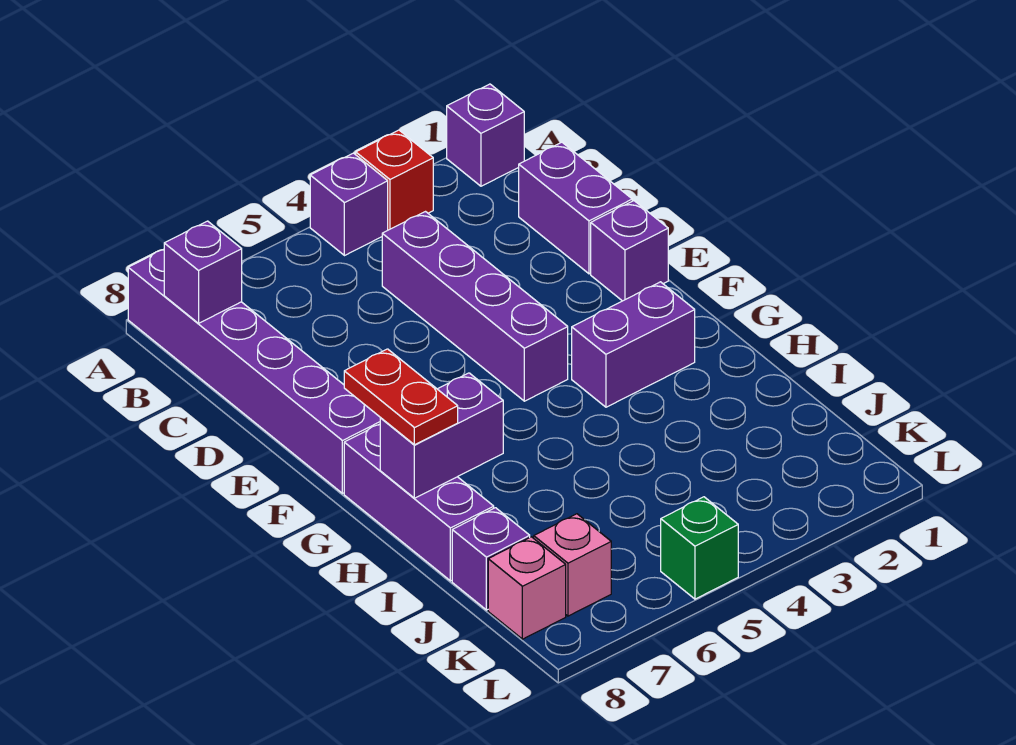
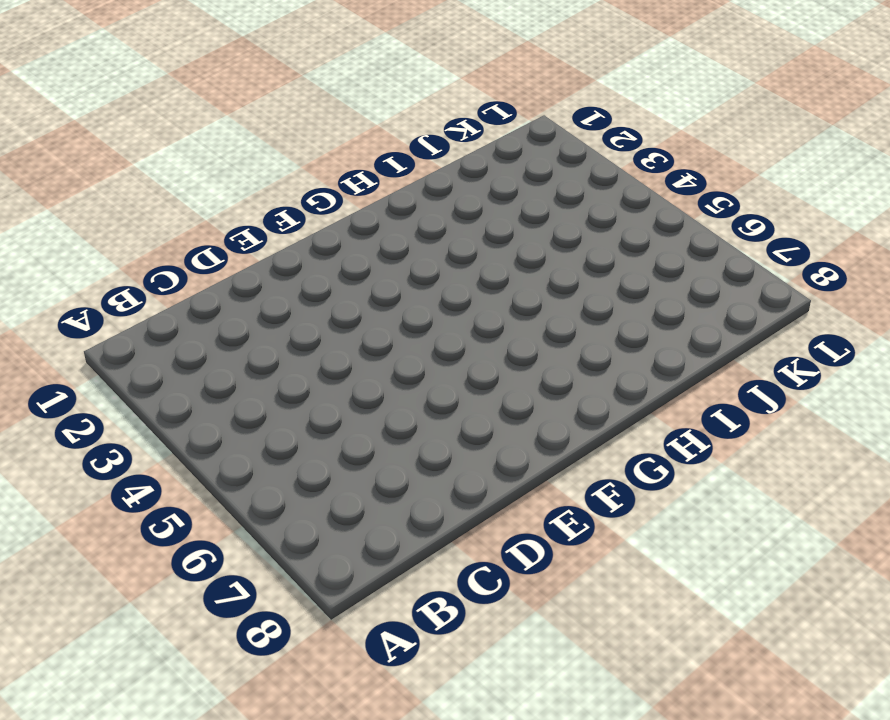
none -> purple brick A1 level 1
none -> red brick A3 level 1
none -> purple brick A4 level 1

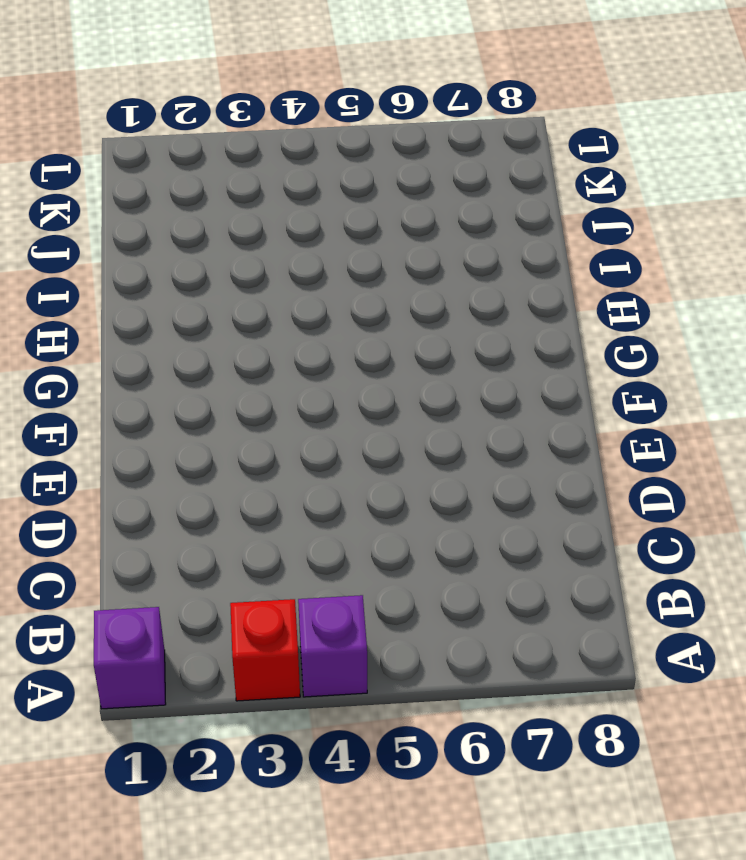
none -> purple brick A8:F8 level 1
none -> purple brick C1:D1 level 1
none -> purple brick C4:F4 level 1

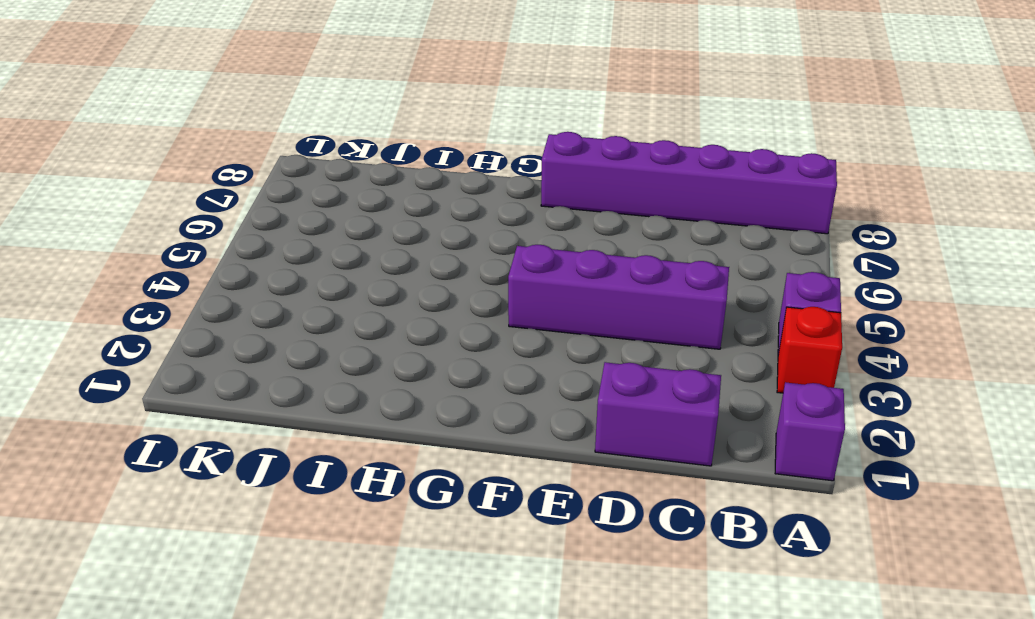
none -> purple brick E1 level 1
none -> purple brick G2:G3 level 1
none -> purple brick G8:I8 level 1

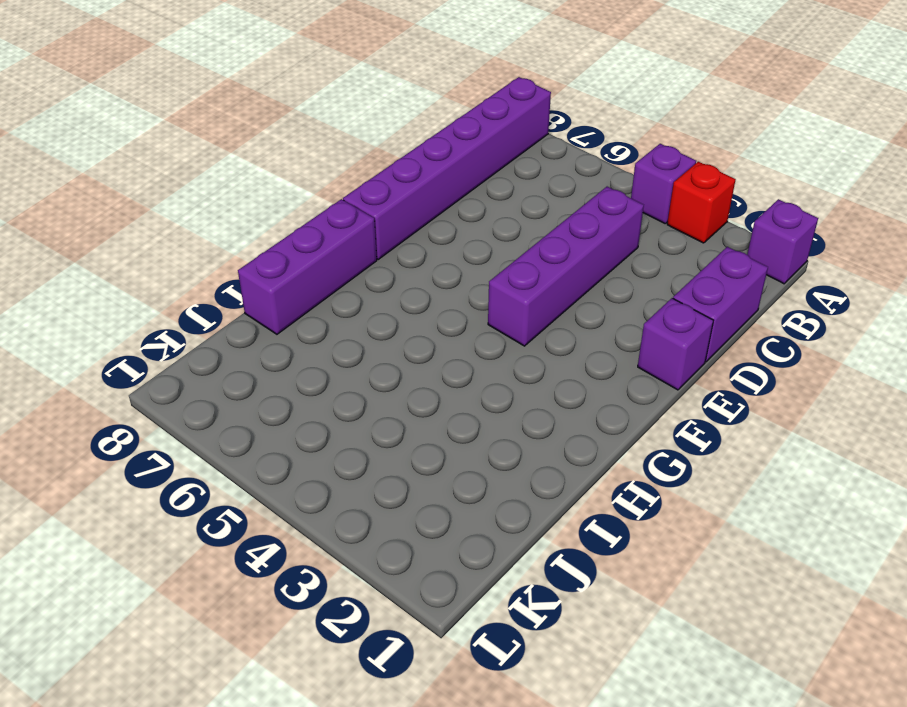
none -> purple brick G2:G3 level 1
none -> purple brick J8 level 1
none -> pink brick K7 level 1

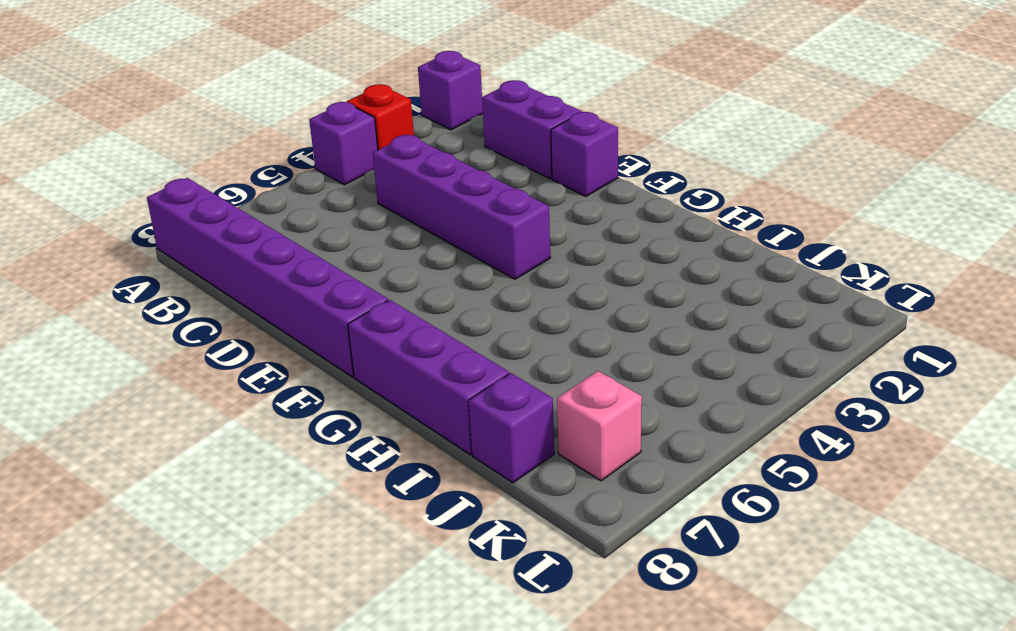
none -> purple brick G2:G3 level 1
none -> pink brick K8 level 1
none -> green brick L5 level 1

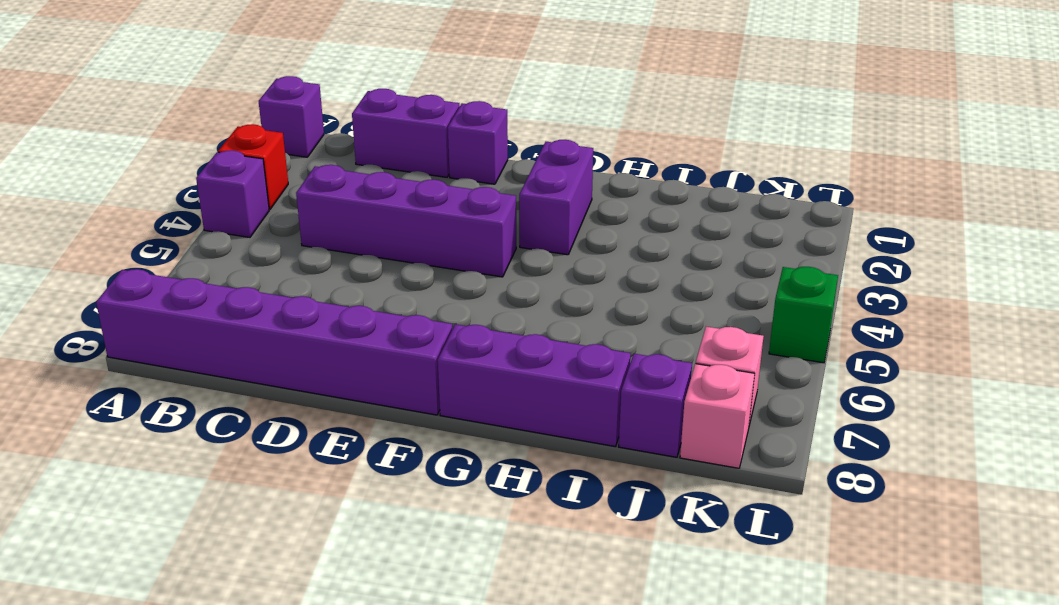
none -> purple brick B8 level 2
none -> purple brick H7:H8 level 2
none -> red plate G8:H8 level 3

